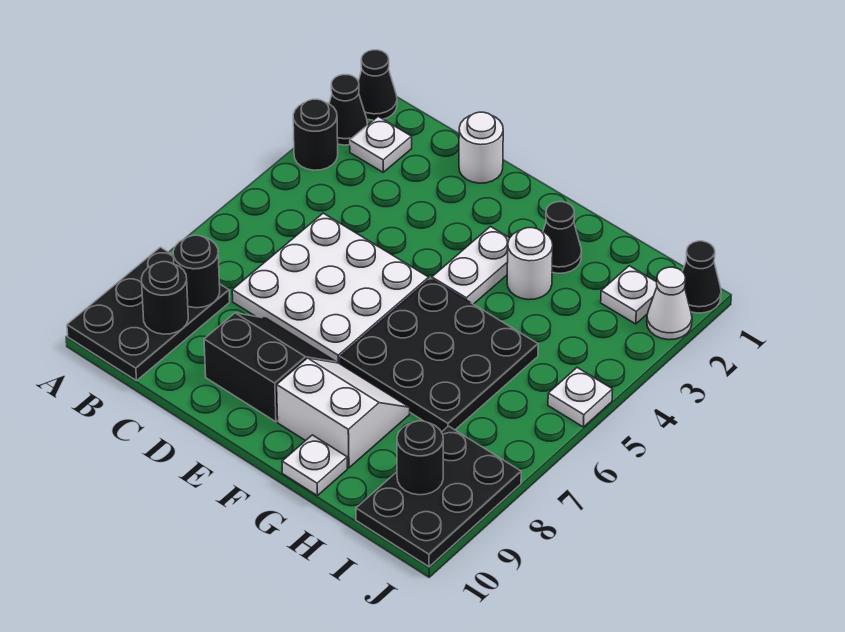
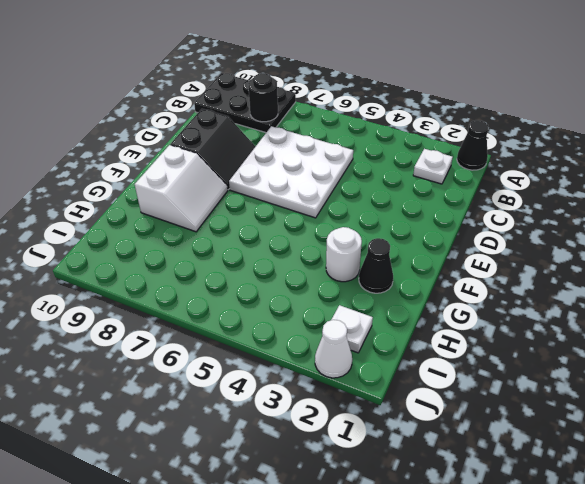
none -> black cone A2 level 1
none -> black round brick A3 level 1
none -> white round brick D1 level 1

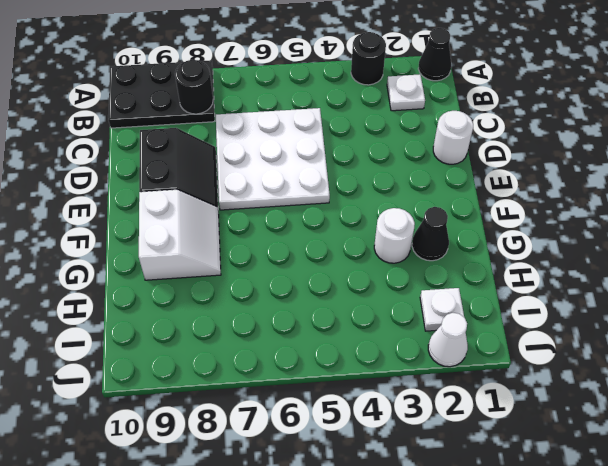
none -> black cone A2 level 1
none -> white plate F3:F4 level 1
none -> black plate F5:H7 level 1

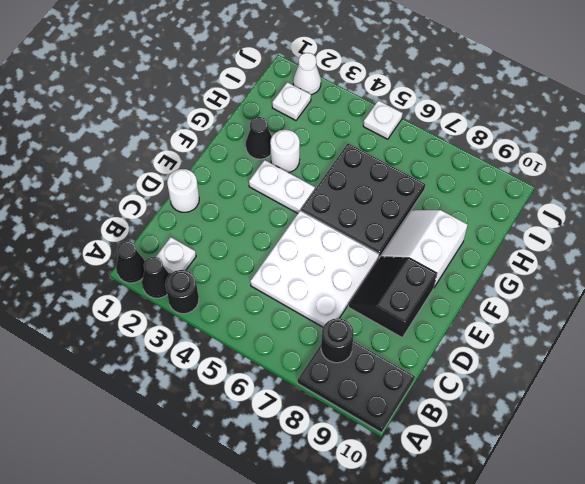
none -> white plate G10 level 1
none -> black plate I8:J10 level 1
none -> black cone J1 level 1

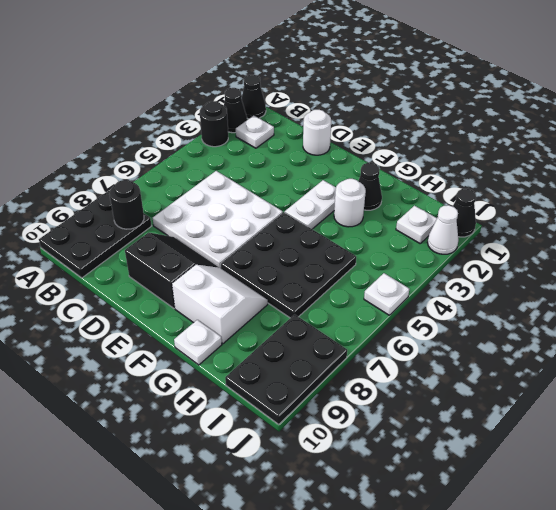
none -> black round brick B9 level 2
none -> black round brick I9 level 2

